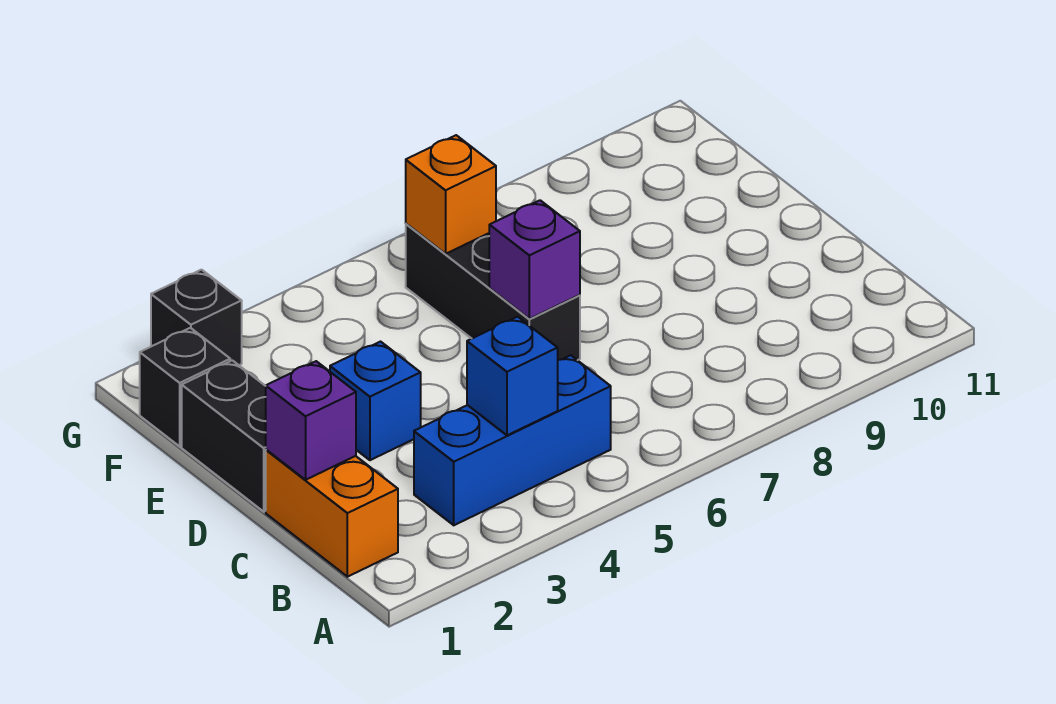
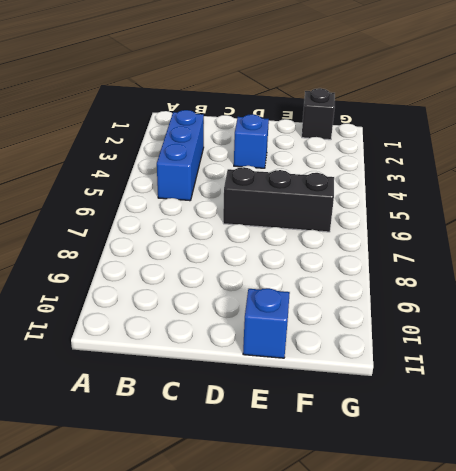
blue brick E11 level 1 -> blue brick B4 level 2
none -> orange brick B1:C1 level 1
none -> black brick D1:E1 level 1

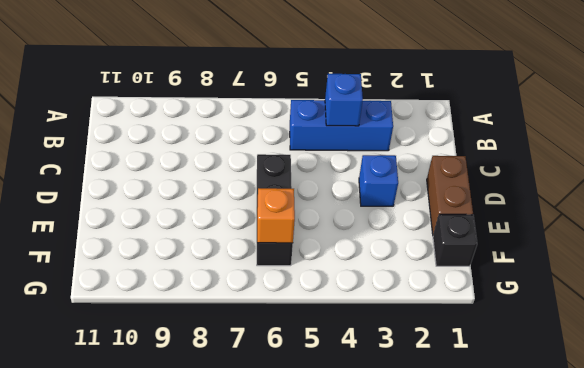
brown brick D1:E1 level 1 -> black brick D1:E1 level 1
none -> orange brick B1:C1 level 1
none -> black brick G2 level 1

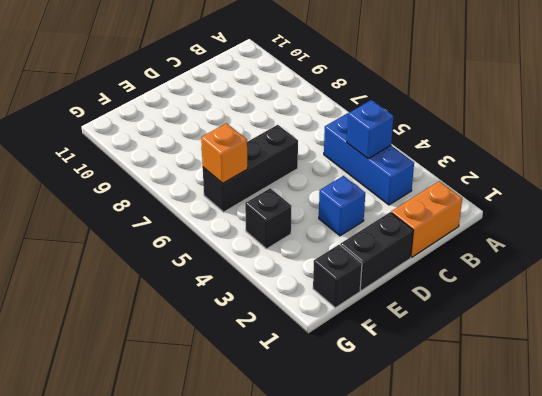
black brick F4 level 1 -> black brick G2 level 1
none -> purple brick C1 level 2
none -> purple brick D6 level 2

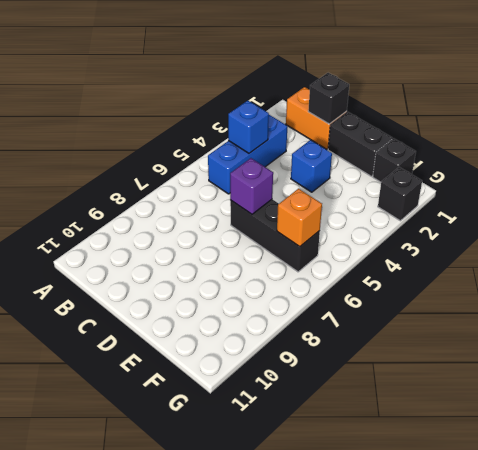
black brick C1 level 2 -> purple brick C1 level 2

